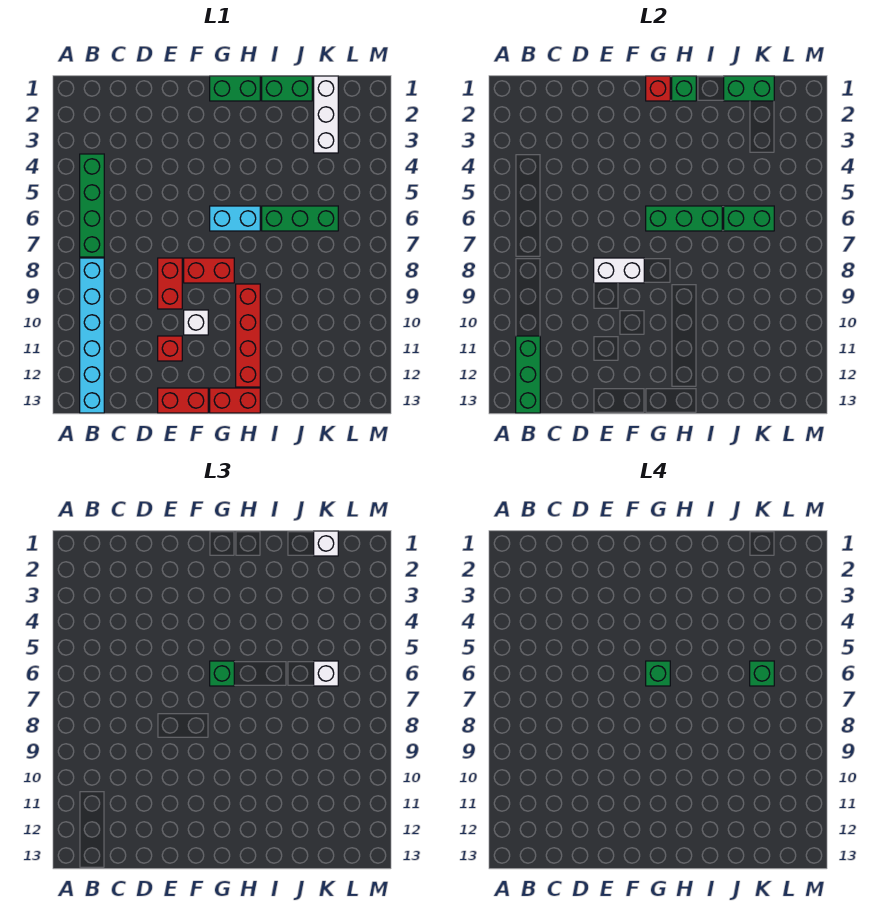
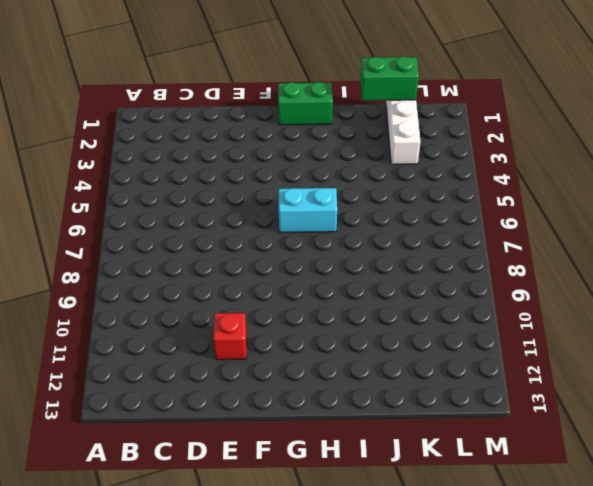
none -> green brick B4:B7 level 1
none -> cyan brick B8:B13 level 1
none -> red brick E8:E9 level 1

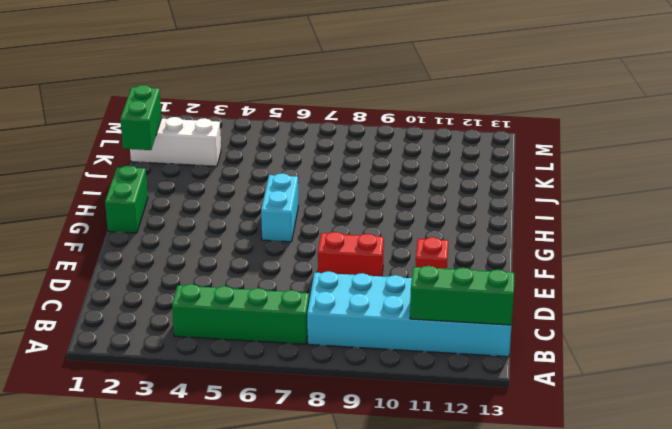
cyan brick B8:C13 level 1 -> cyan brick B8:B13 level 1
none -> red brick E13:F13 level 1
none -> red brick F8:G8 level 1
none -> white brick F10 level 1

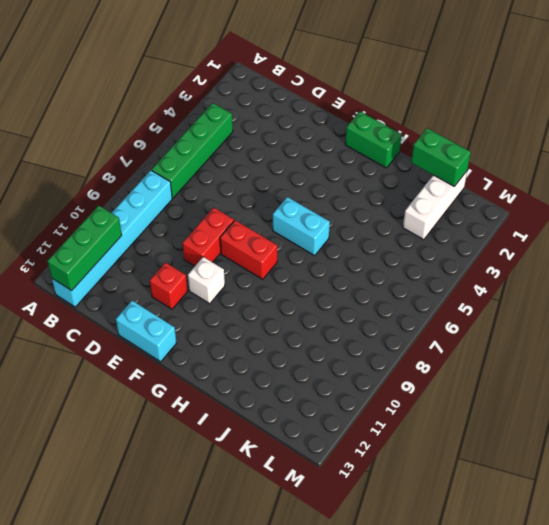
cyan brick E13:F13 level 1 -> red brick E13:F13 level 1
none -> red brick G13:H13 level 1
none -> red brick H9:H12 level 1
none -> green brick I1:J1 level 1

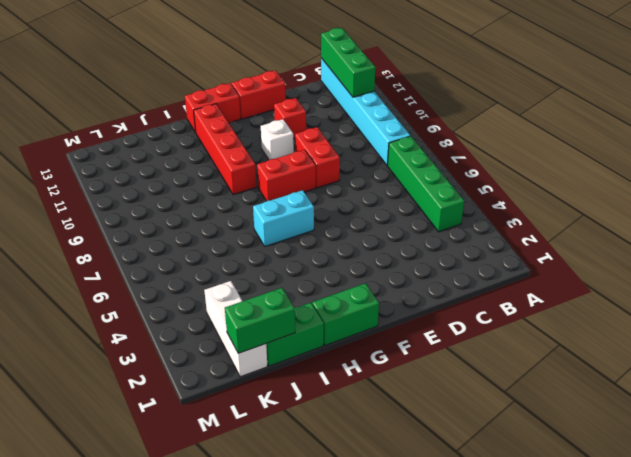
none -> green brick I6:K6 level 1
none -> white brick E8:F8 level 2
none -> red brick G1 level 2

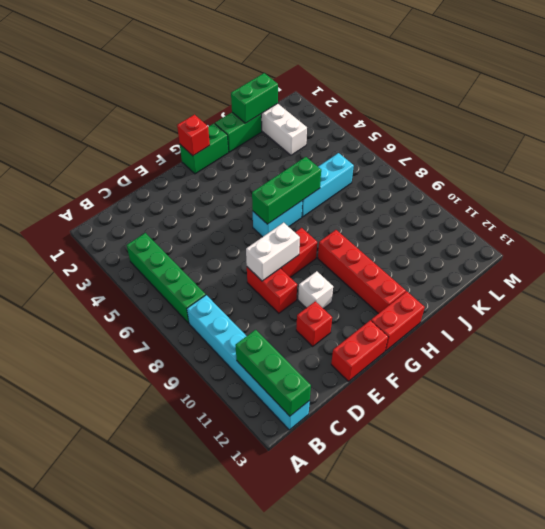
cyan brick I6:K6 level 1 -> green brick I6:K6 level 1
none -> green brick H1 level 2
none -> green brick J6:K6 level 2
none -> green brick G6 level 3

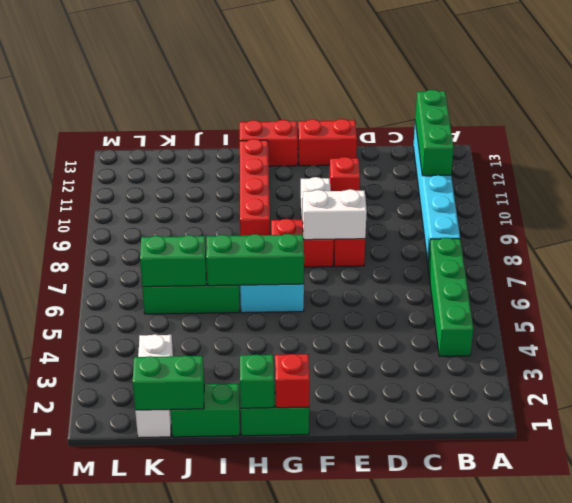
none -> green brick G6 level 3
none -> white brick K1 level 3
none -> white brick K6 level 3

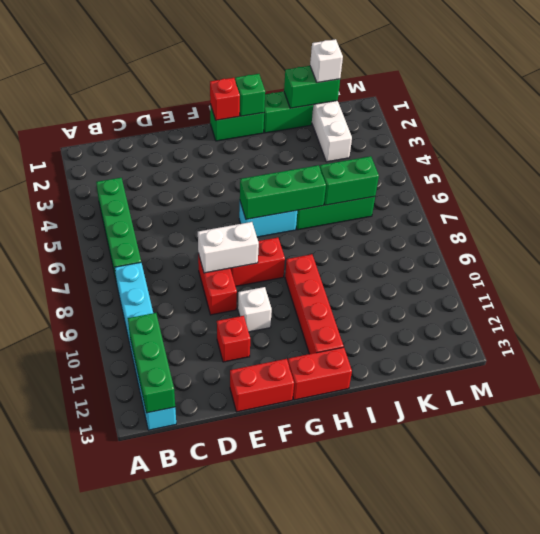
none -> green brick G6 level 3
none -> white brick K6 level 3
none -> green brick G6 level 4

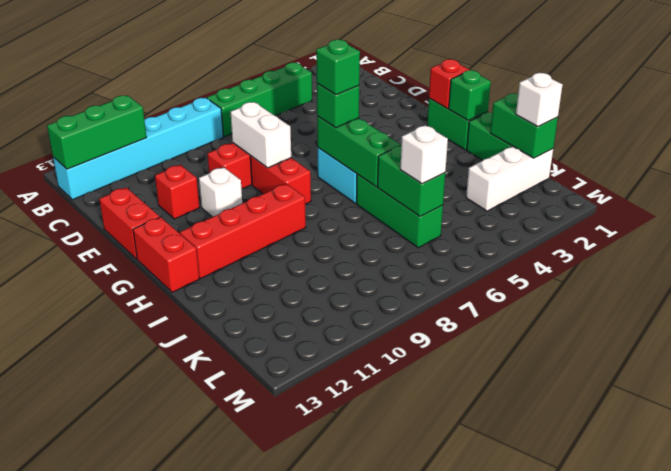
none -> green brick K6 level 4

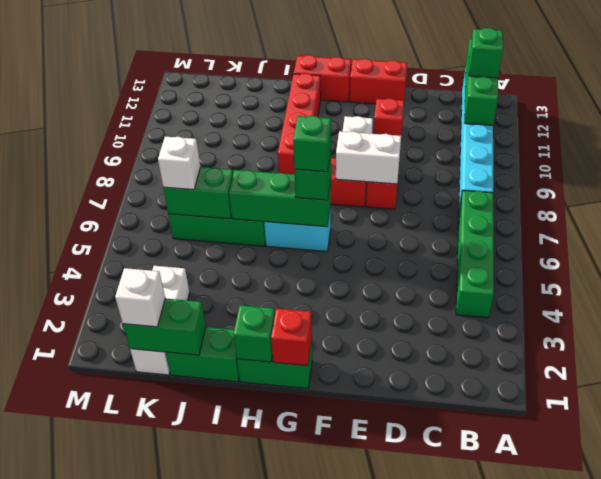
green brick B12 level 3 -> green brick K6 level 4

